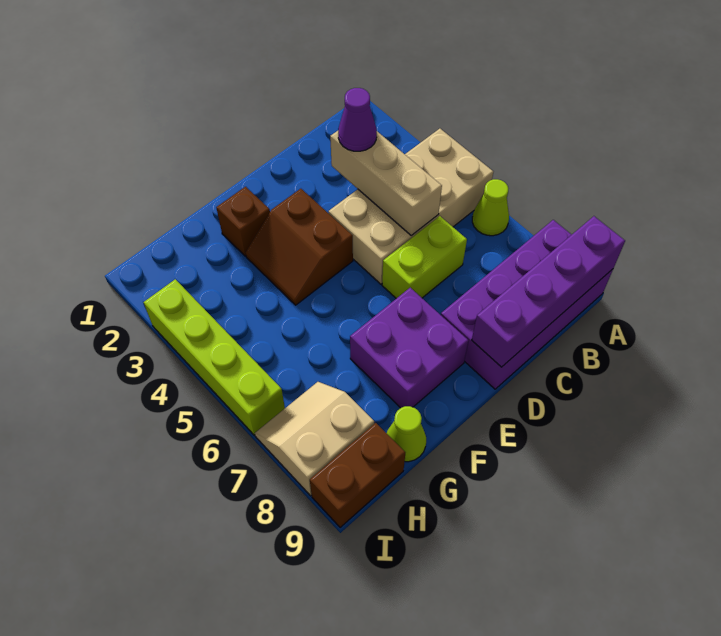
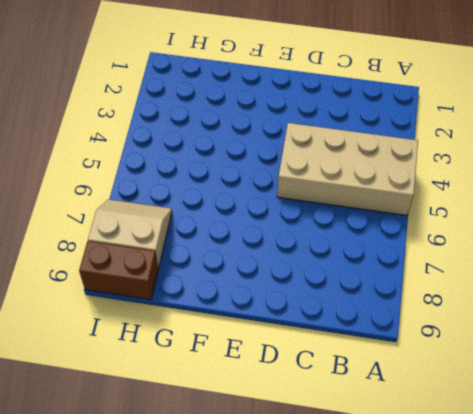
none -> lime cone A6 level 1
none -> purple brick A8:D9 level 1
none -> lime brick C6:D6 level 1

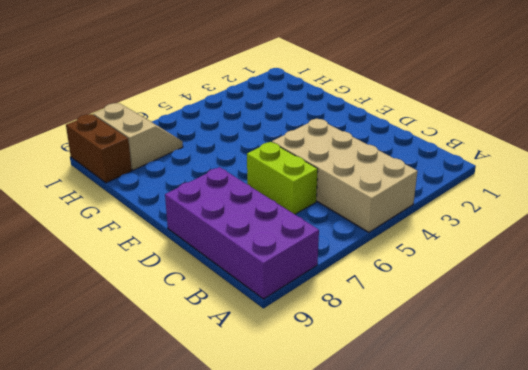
none -> lime cone A6 level 1
none -> brown slope E3:F4 level 1 top E
none -> purple brick E7:F8 level 1

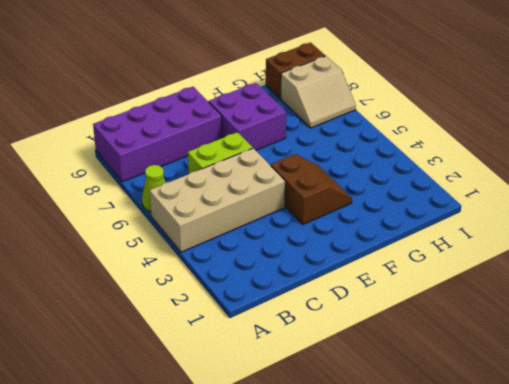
none -> brown brick F2 level 1
none -> lime cone G9 level 1
none -> lime brick I3:I6 level 1

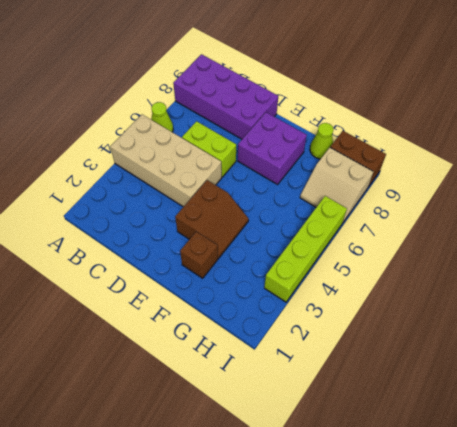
none -> purple brick A9:D9 level 2
none -> tan brick C3:C5 level 2
none -> purple cone C3 level 3

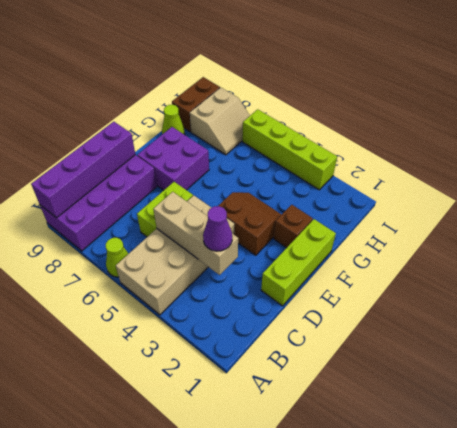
lime brick D1:F1 level 1 -> none

